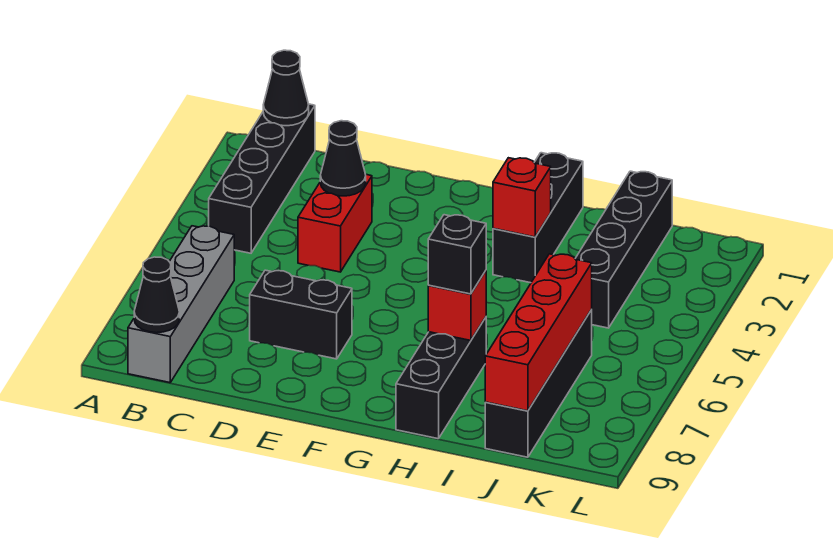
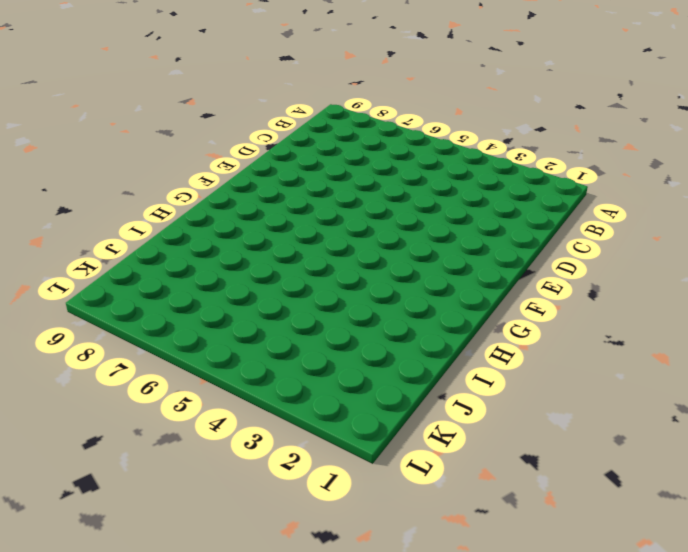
none -> black brick B1:B4 level 1
none -> grey brick B6:B9 level 1
none -> red brick D3:D4 level 1

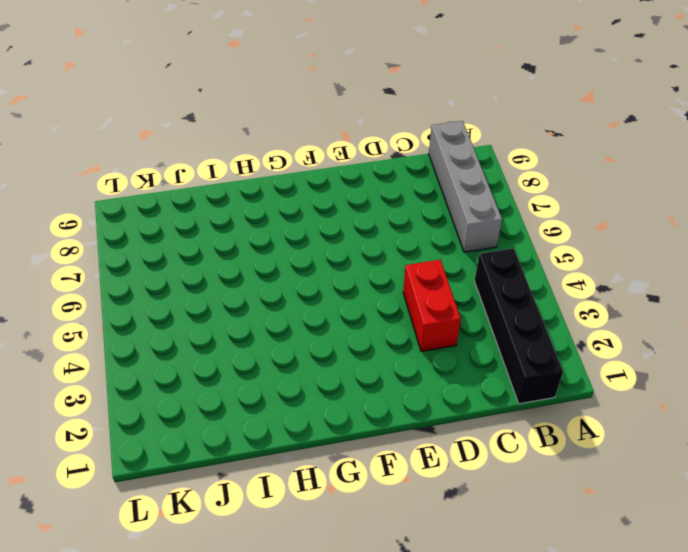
none -> black brick D7:E7 level 1
none -> black brick H1:H3 level 1
none -> black brick H7:H9 level 1

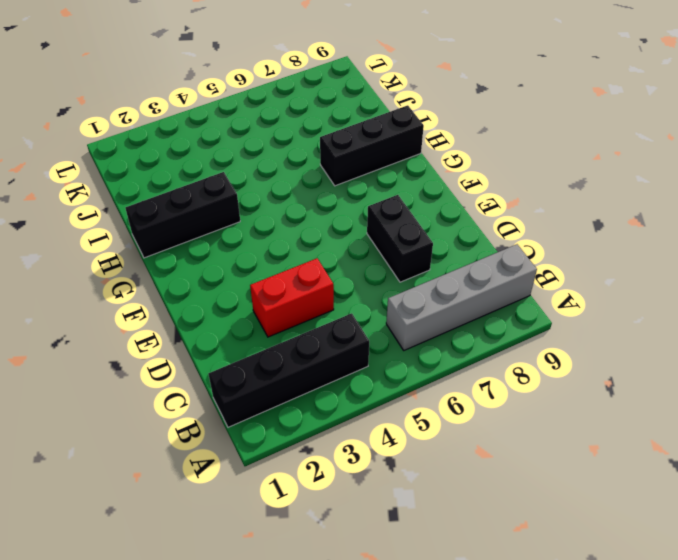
none -> black brick J1:J4 level 1
none -> black brick J6:J9 level 1
none -> black cone B1 level 2

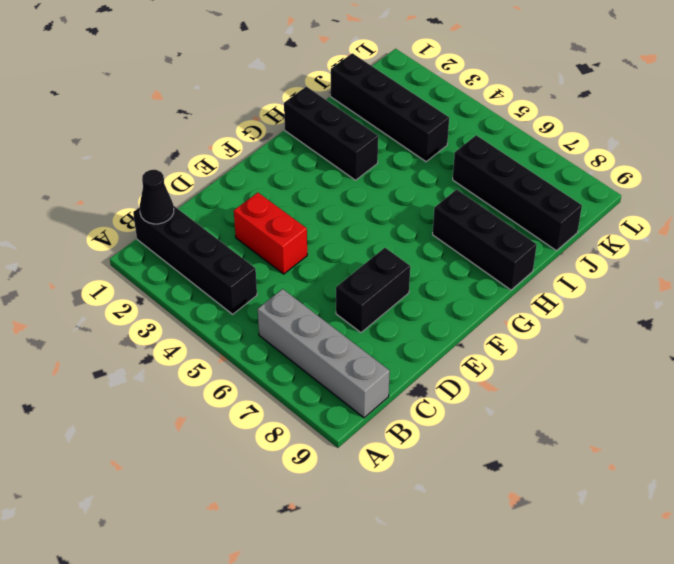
none -> black cone B9 level 2
none -> black cone D3 level 2
none -> red brick H3 level 2

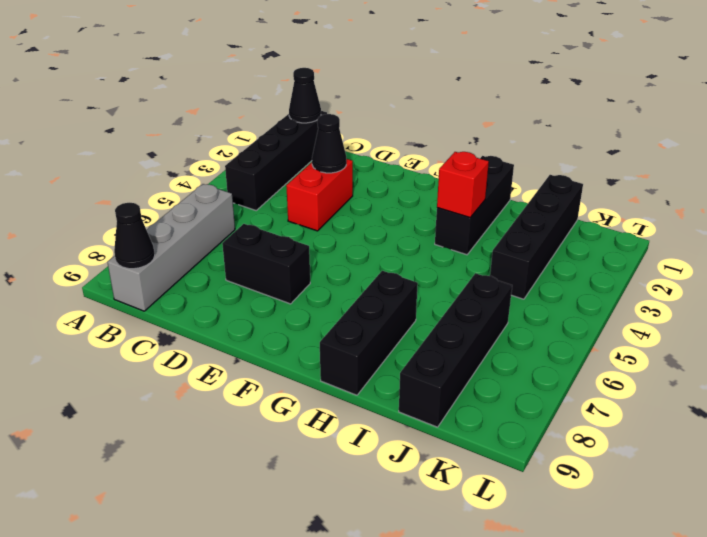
none -> red brick H7 level 2
none -> red brick J6:J9 level 2
none -> black brick H7 level 3

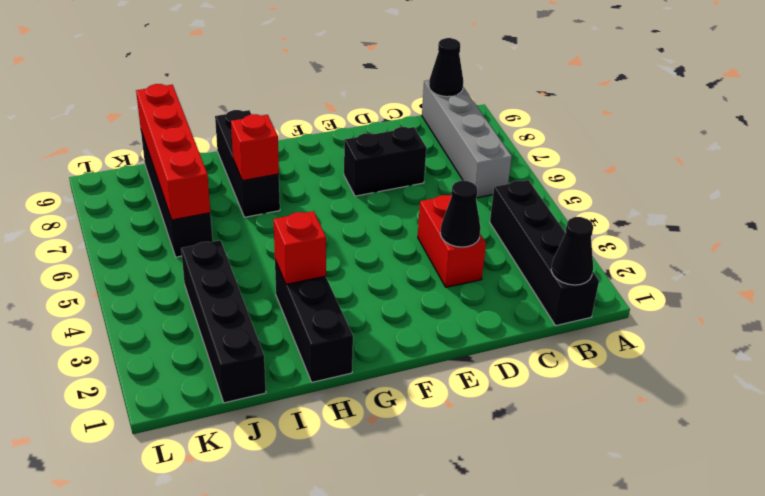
none -> black brick H7 level 3

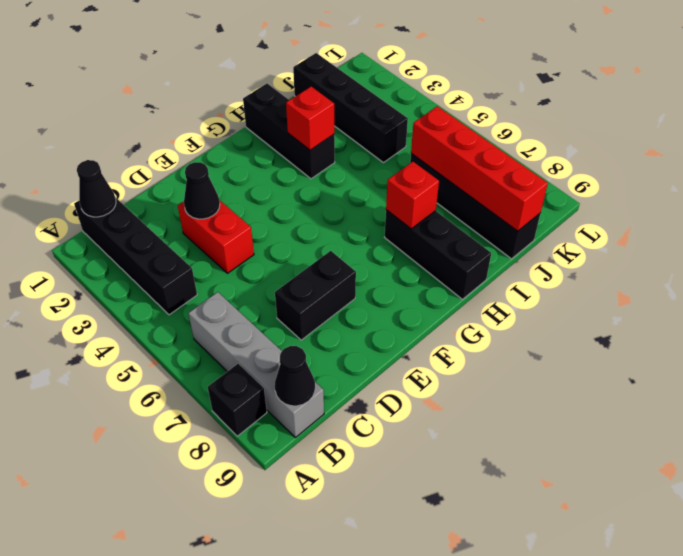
black brick A8 level 1 -> black brick H7 level 3

